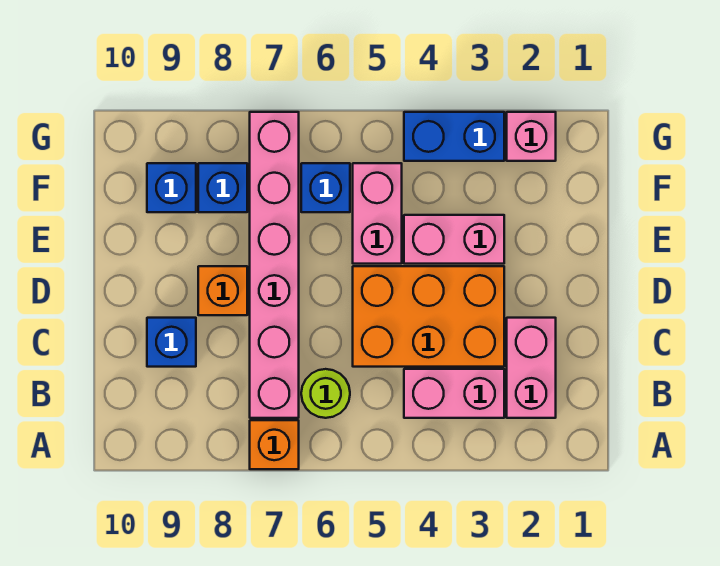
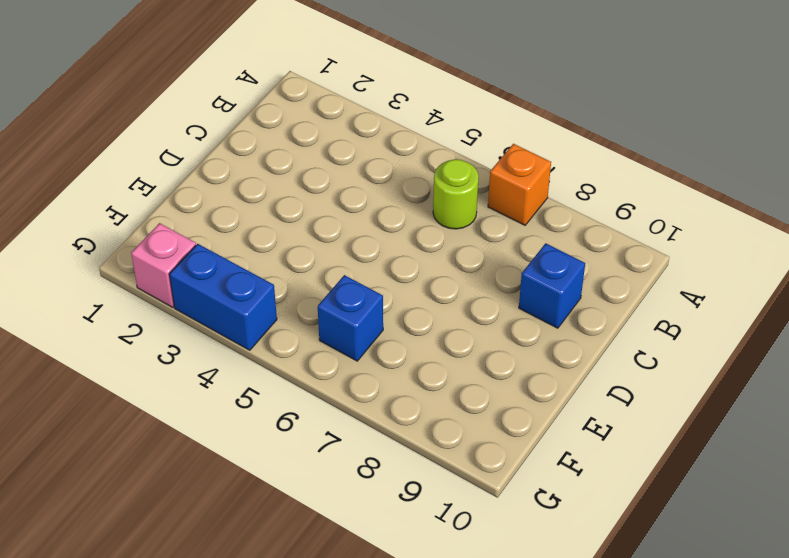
none -> pink brick B2:C2 level 1
none -> pink brick B3:B4 level 1
none -> pink brick B7:G7 level 1

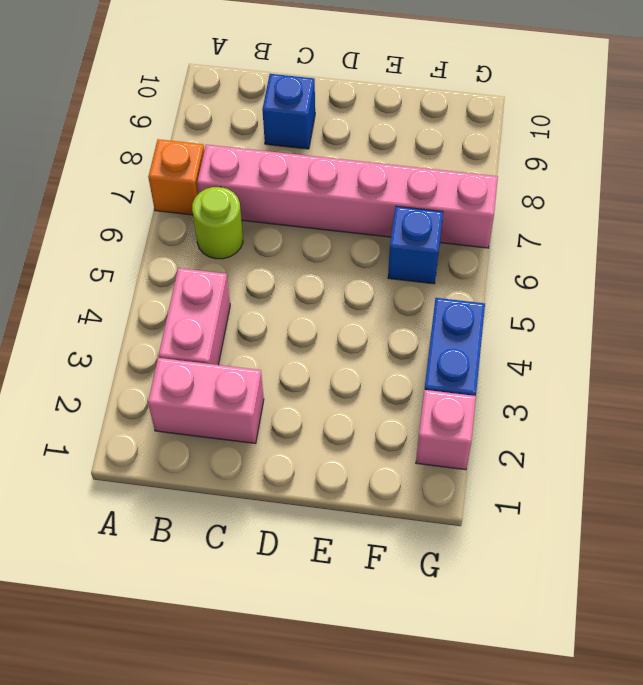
none -> orange brick C3:D5 level 1
none -> orange brick D8 level 1
none -> pink brick E3:E4 level 1

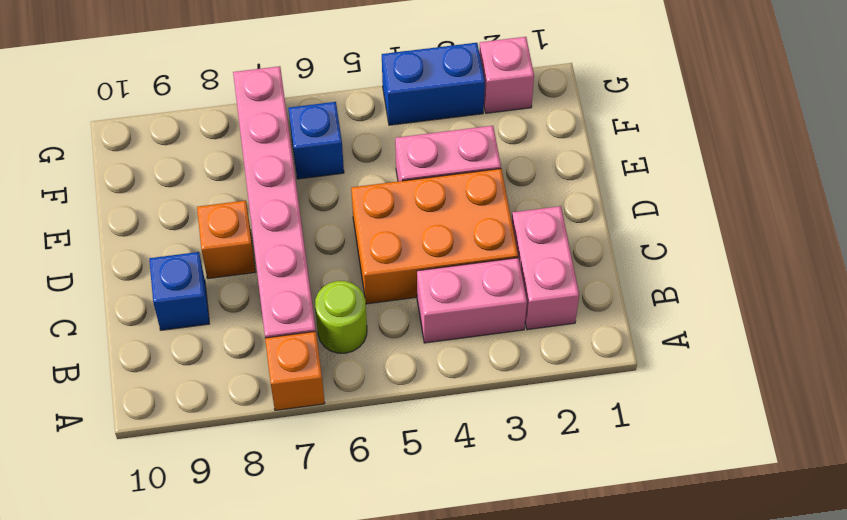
none -> pink brick E5:F5 level 1
none -> blue brick F8 level 1
none -> blue brick F9 level 1

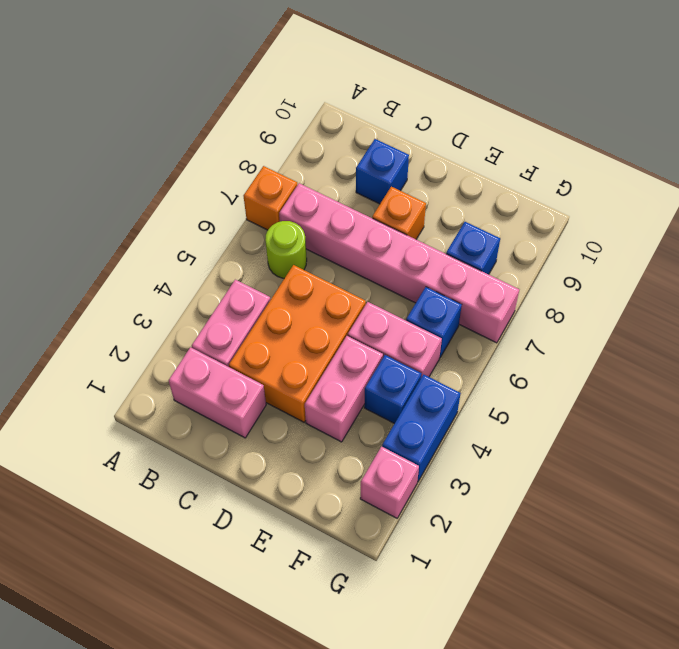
blue brick F4 level 1 -> blue brick F9 level 1

